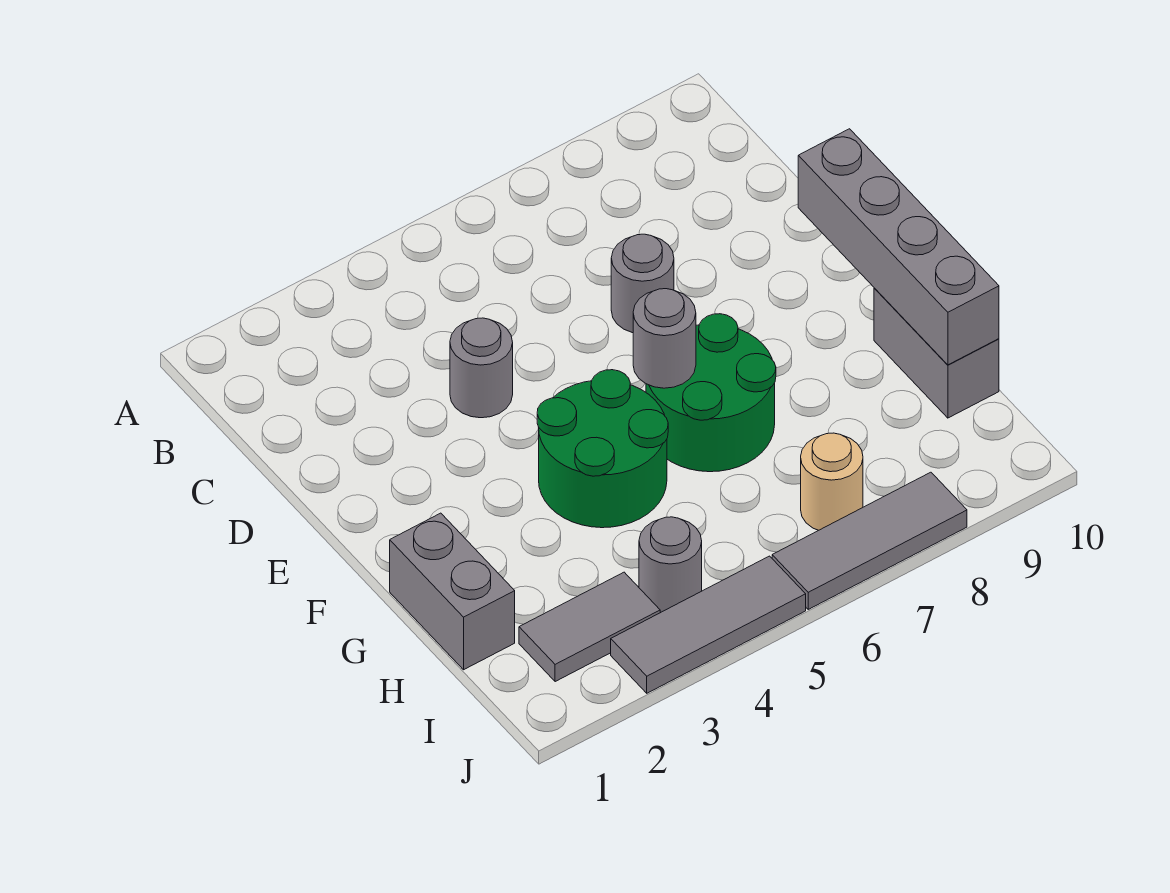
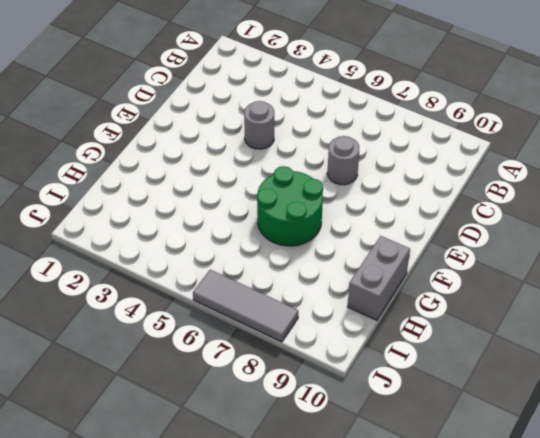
none -> green round brick F4:G5 level 1
none -> grey brick G1:H1 level 1
none -> grey tile I2:I3 level 1

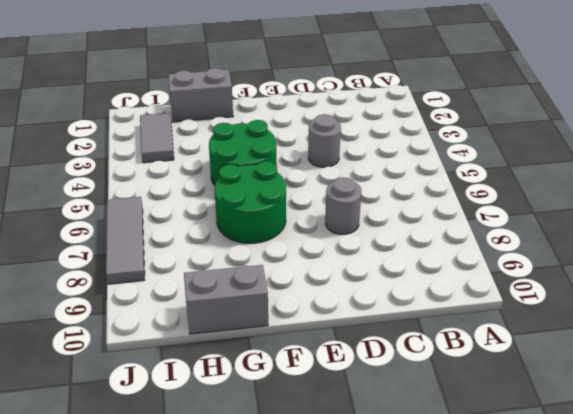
none -> grey round brick I4 level 1
none -> tan round brick I7 level 1
none -> grey tile J3:J5 level 1

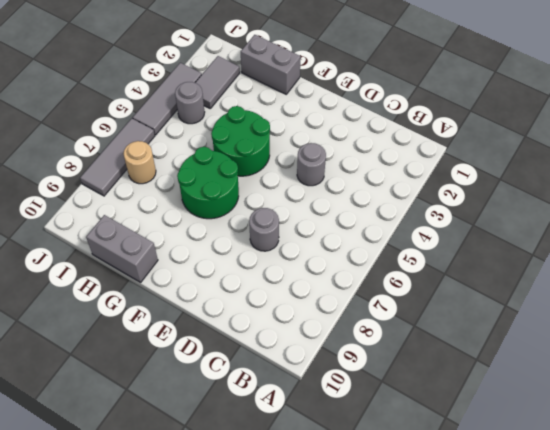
none -> grey brick E10:H10 level 2
none -> grey round brick F6 level 2

